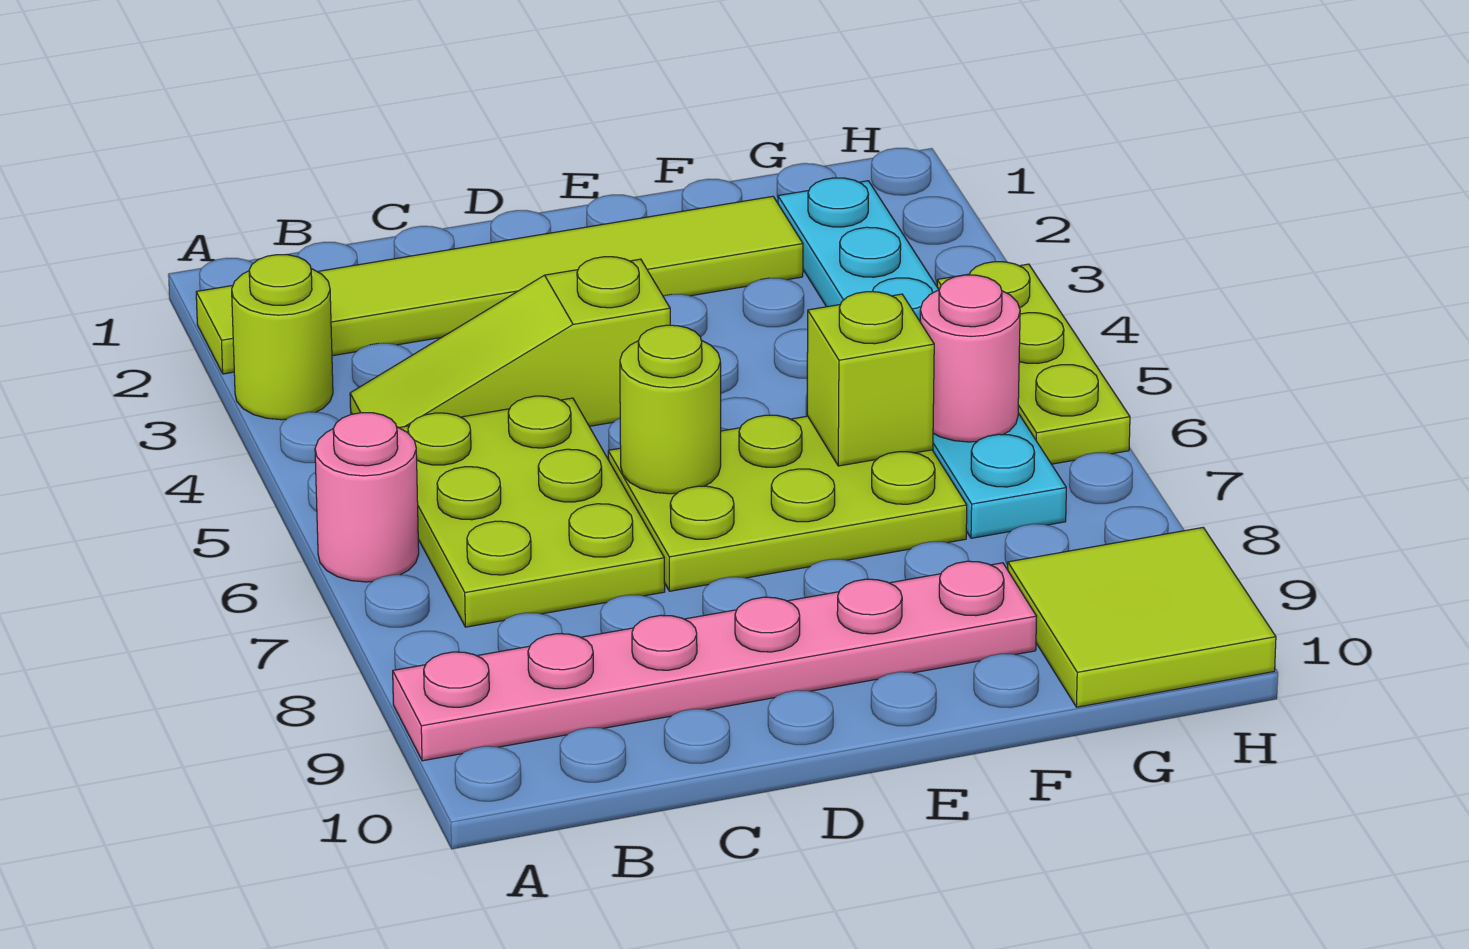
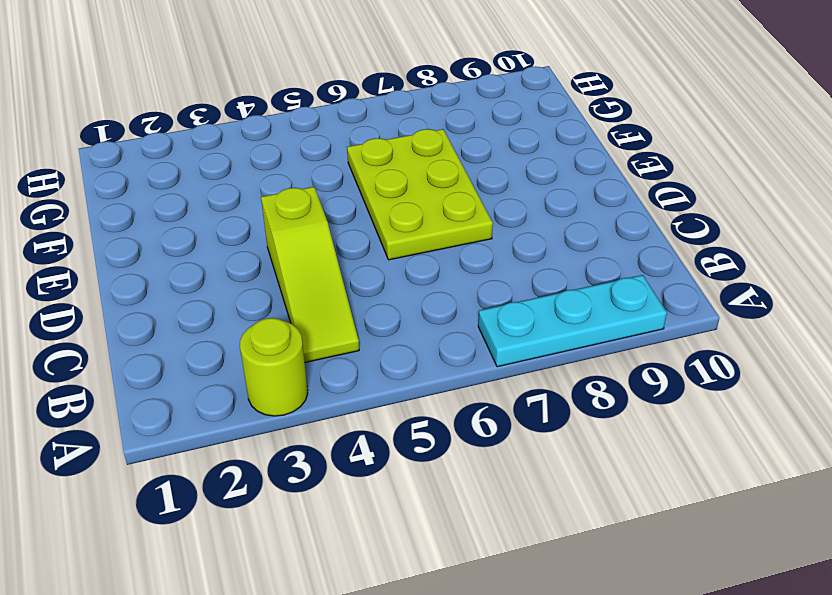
cyan plate A7:A9 level 1 -> pink plate A9:F9 level 1
none -> lime tile A2:F2 level 1
none -> pink round brick A6 level 1
none -> lime plate B5:C7 level 1

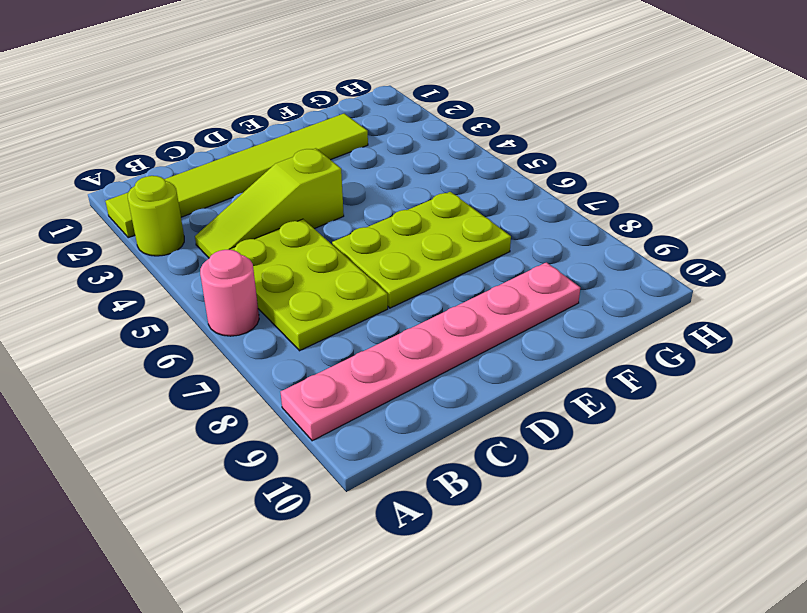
none -> cyan plate G2:G7 level 1
none -> lime tile G9:H10 level 1
none -> lime plate H4:H6 level 1

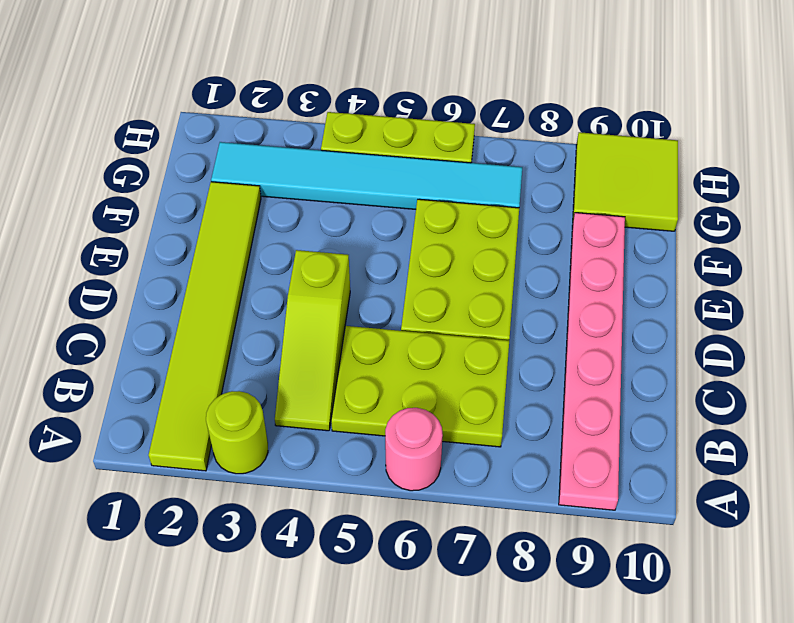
cyan tile G2:G7 level 1 -> cyan plate G2:G7 level 1
none -> lime round brick D6 level 2
none -> lime brick F6 level 2
none -> pink round brick G6 level 2

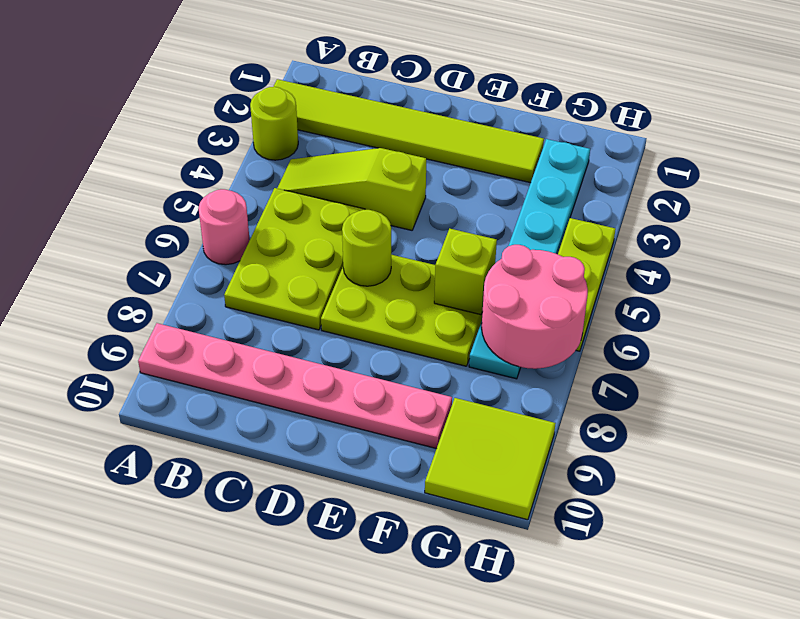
pink round brick G6:H7 level 2 -> pink round brick G6 level 2

